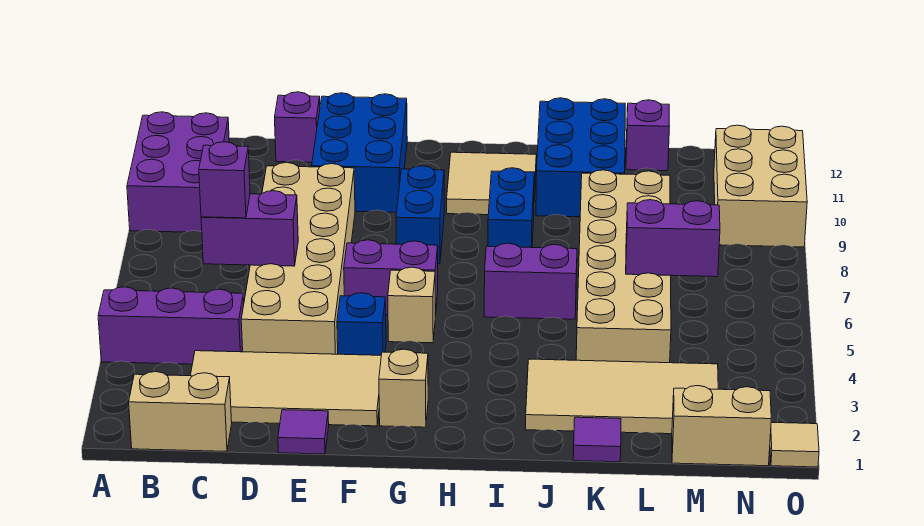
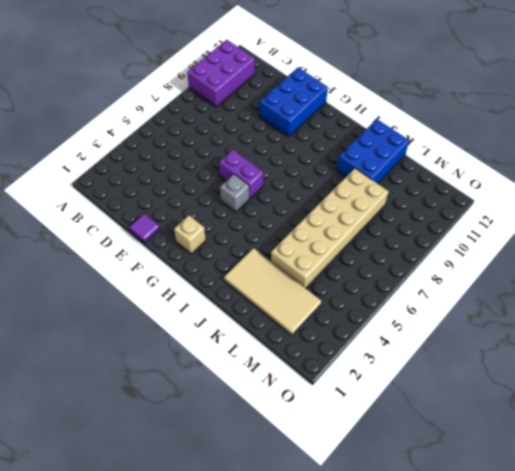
grey brick G5 level 1 -> tan brick G5 level 1
none -> purple brick A4:C4 level 1
none -> tan brick B1:C1 level 1
none -> tan tile C2:F3 level 1

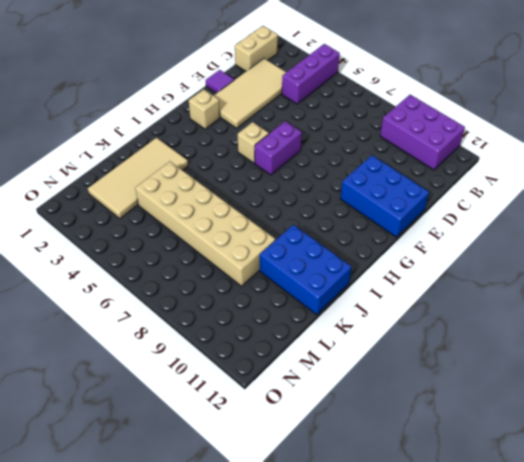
none -> tan brick D4:E9 level 1
none -> purple brick D12 level 1
none -> blue brick F4 level 1

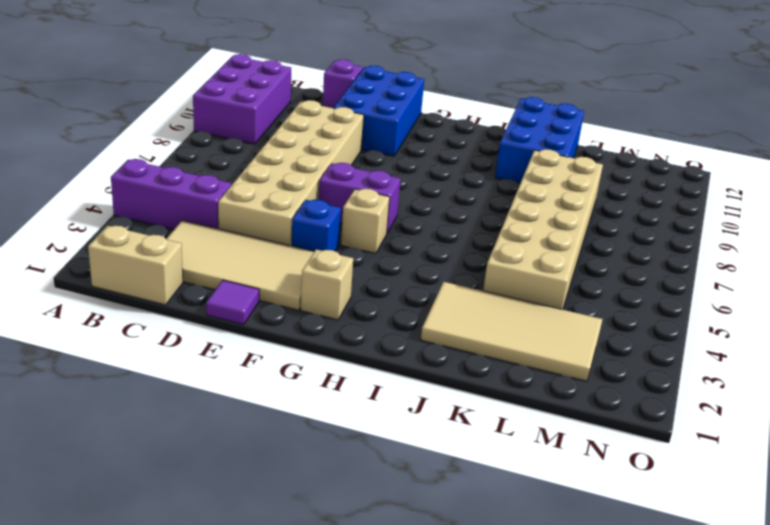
none -> blue brick G8:G9 level 1
none -> tan tile H10:I11 level 1
none -> purple brick I6:J6 level 1

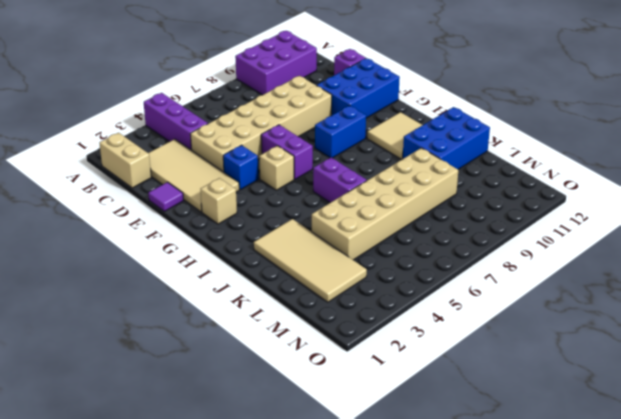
none -> blue brick I8:I9 level 1
none -> purple tile K1 level 1
none -> purple brick L12 level 1

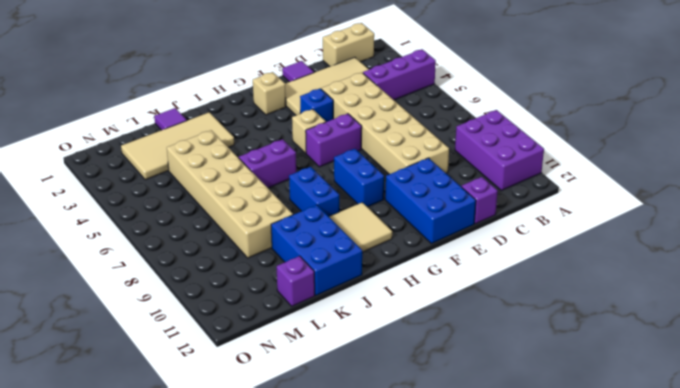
none -> tan brick M1:N1 level 1
none -> tan brick N9:O11 level 1
none -> tan tile O1 level 1

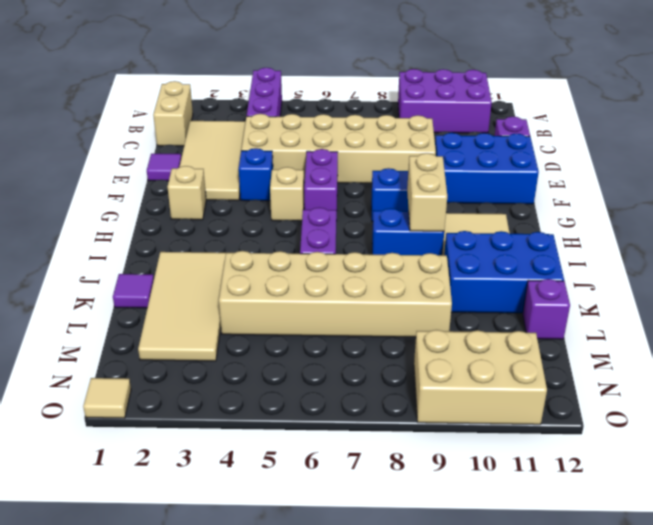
tan brick H9:I9 level 2 -> tan brick M1:N1 level 1
none -> purple brick C6:D6 level 2
none -> purple brick L6:M6 level 2
none -> purple brick C6 level 3

